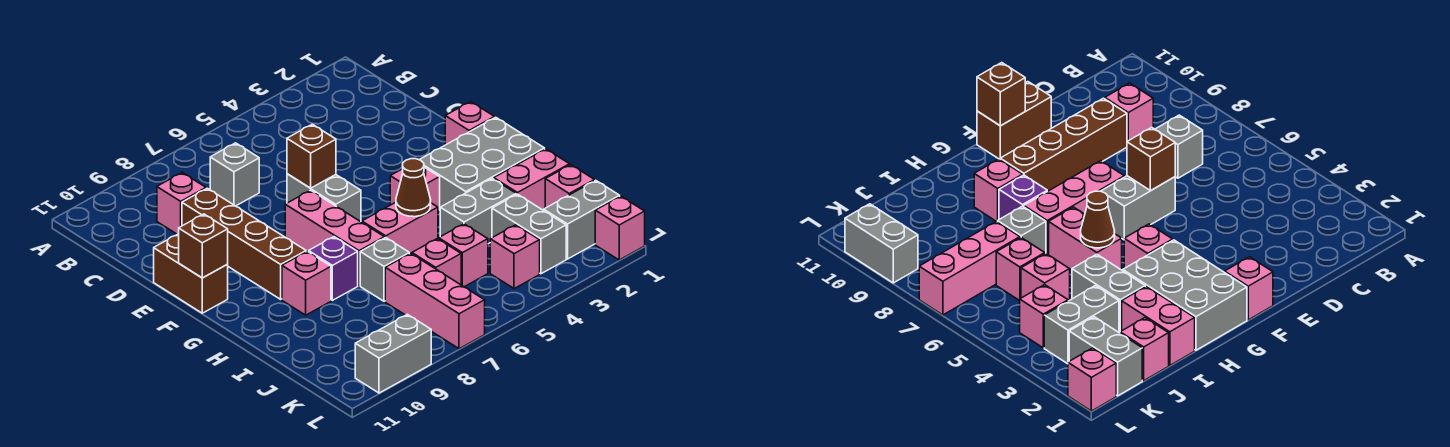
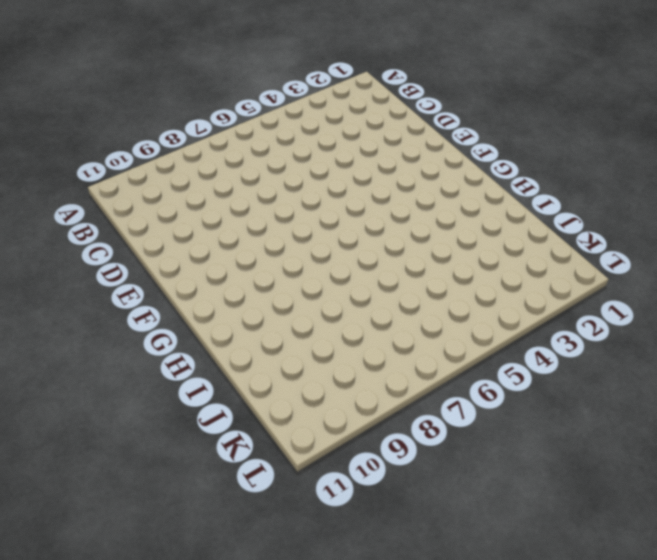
none -> grey brick C7 level 1
none -> pink brick C9 level 1
none -> brown brick D9:G9 level 1

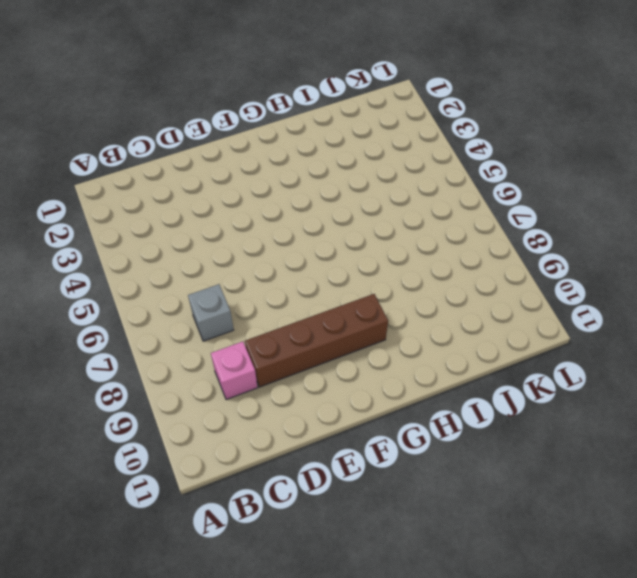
none -> grey brick E6:F6 level 1
none -> brown brick E11:F11 level 1
none -> pink brick F1 level 1

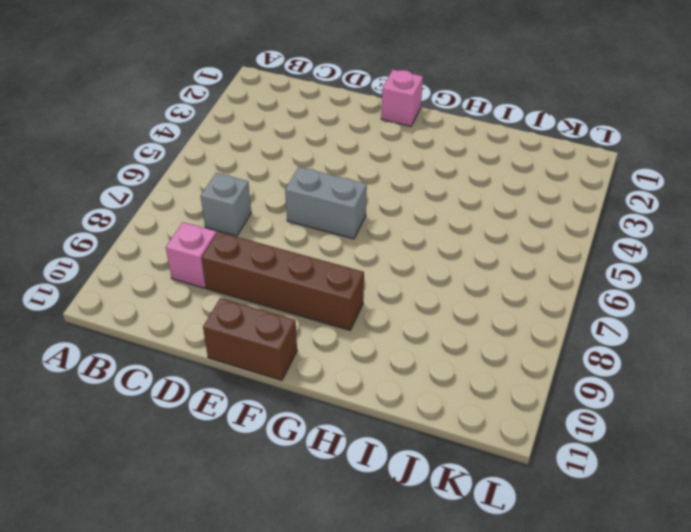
none -> pink brick F7:H7 level 1
none -> grey brick G1:H3 level 1
none -> pink brick G4 level 1

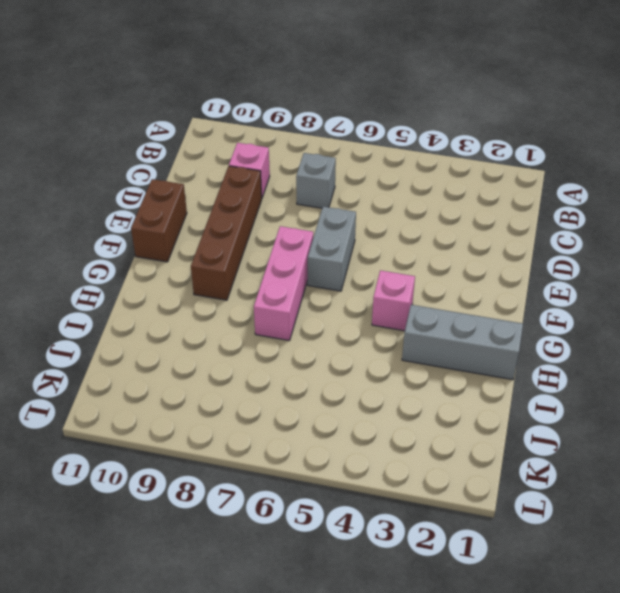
grey brick H1:H3 level 1 -> grey brick G1:H3 level 1
none -> pink brick F1 level 1
none -> pink brick H5:H6 level 1
none -> purple brick H8 level 1

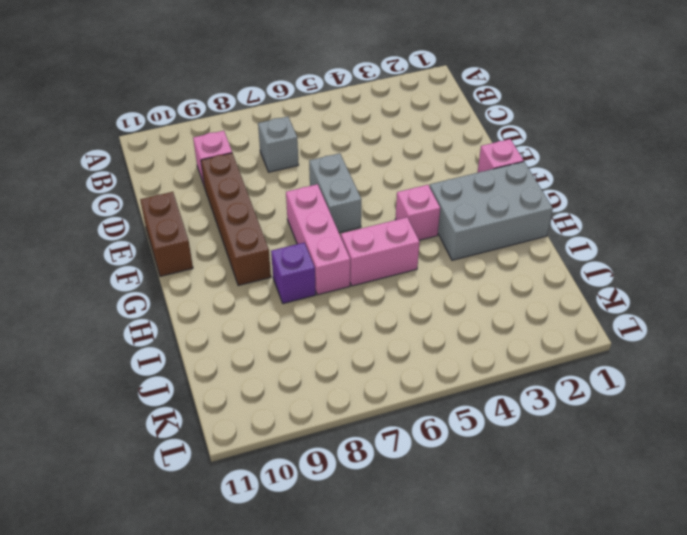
none -> pink brick H9 level 1
none -> pink brick I1:I2 level 1
none -> grey brick I3:I4 level 1

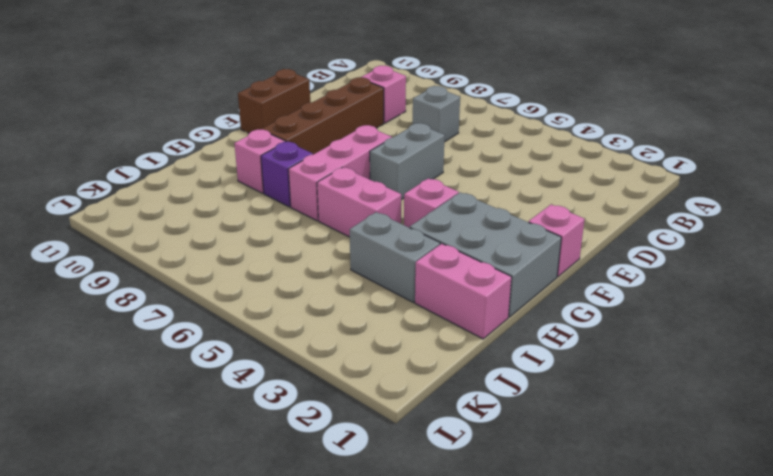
none -> grey brick I7 level 1
none -> pink brick J1 level 1
none -> grey brick J3:K3 level 1

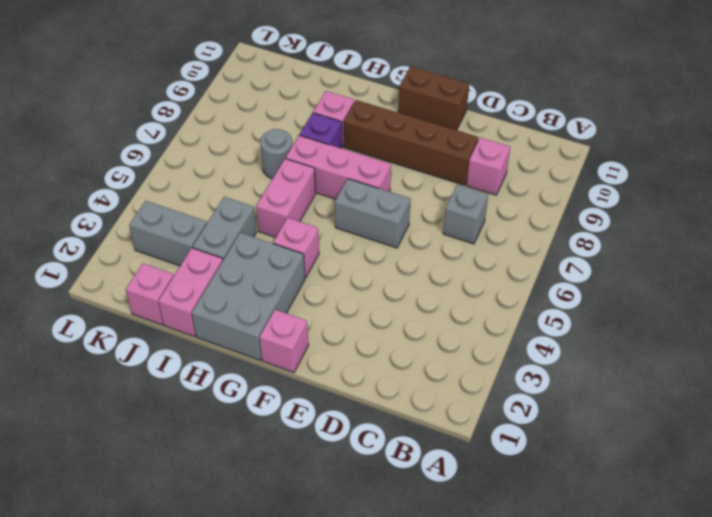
grey round brick I7 level 1 -> grey brick I7 level 1
none -> pink brick J5 level 1
none -> pink brick J6 level 1
none -> pink brick J7:L7 level 1

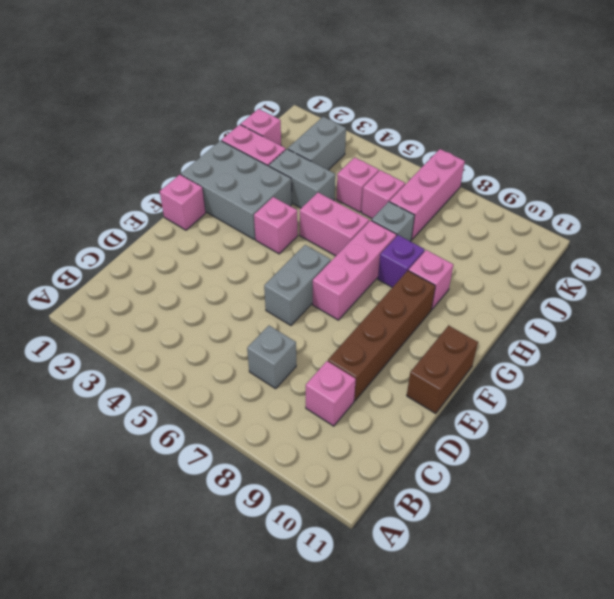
none -> grey brick K1:K2 level 1
none -> pink brick K4 level 1
none -> pink brick L1 level 1

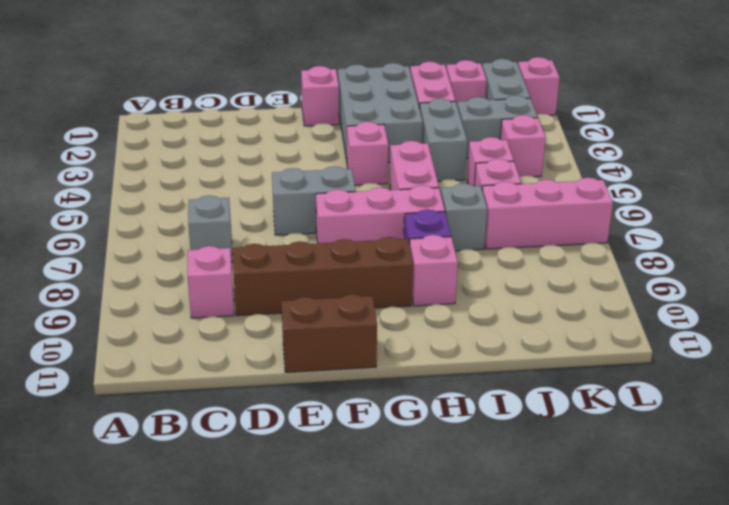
none -> grey brick L9:L10 level 1
none -> brown brick E6 level 2
none -> brown brick F11 level 2

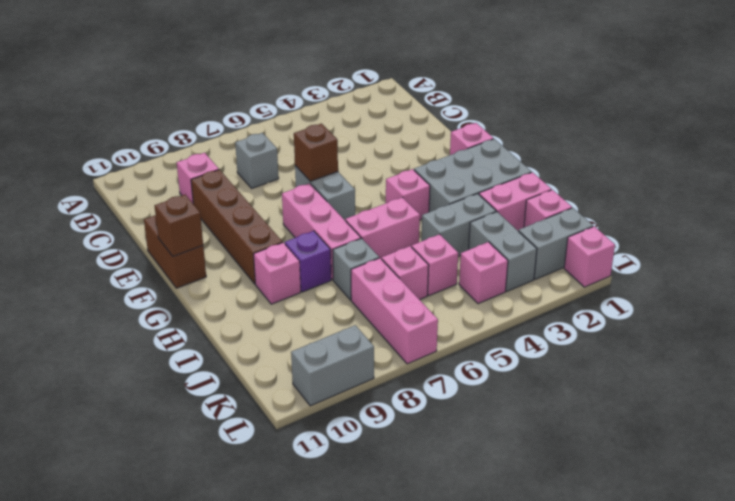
none -> brown cone H5 level 2

